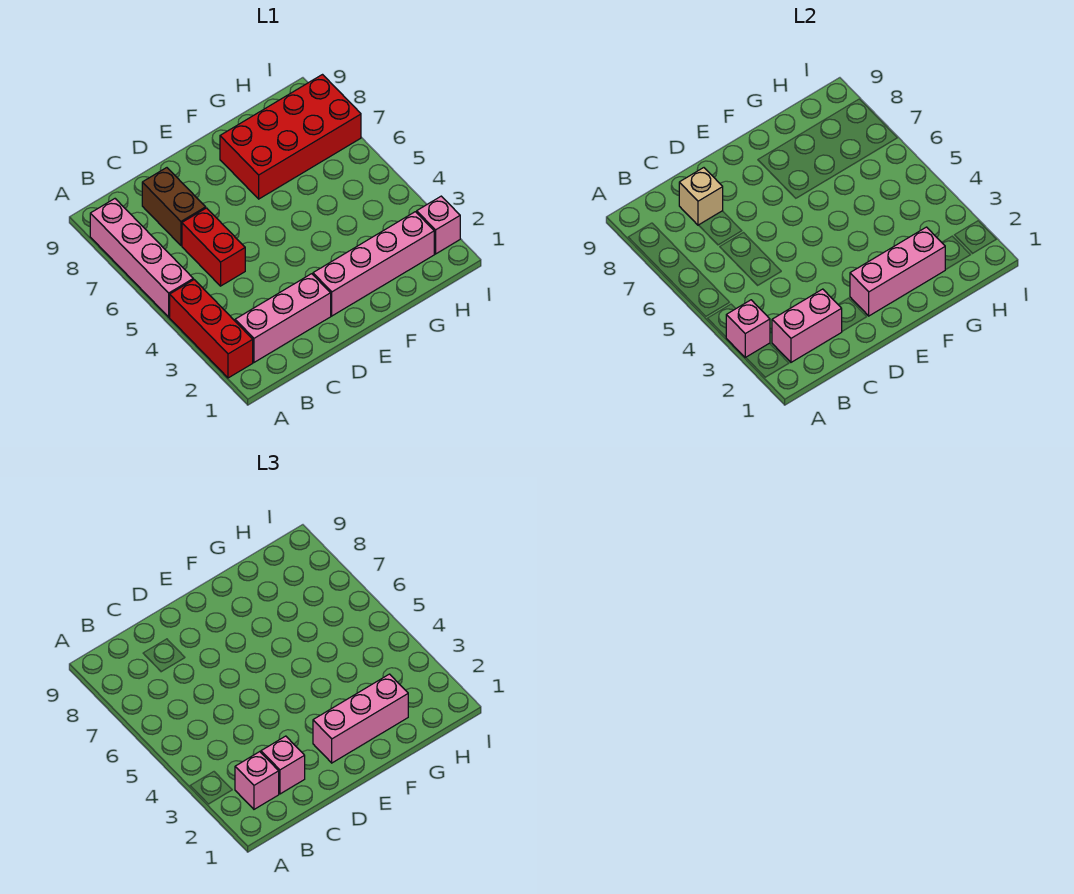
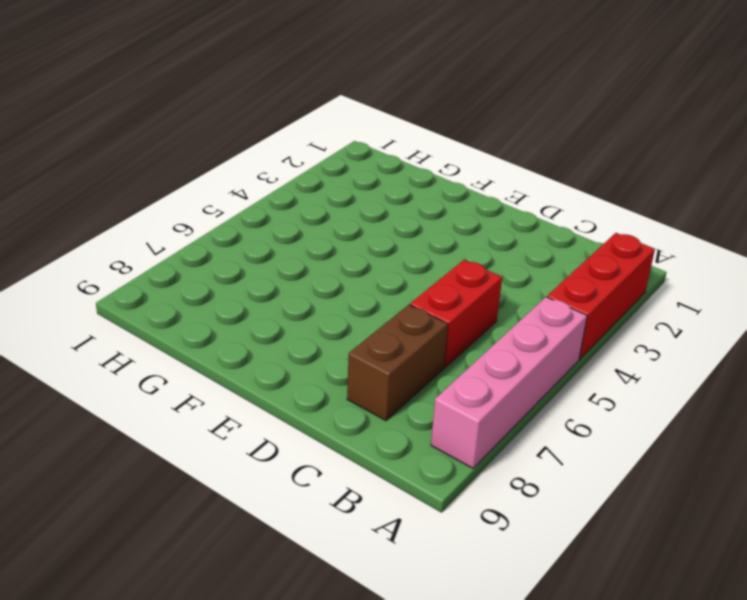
none -> pink brick B2:D2 level 1
none -> pink brick E2:H2 level 1
none -> red brick F7:I8 level 1

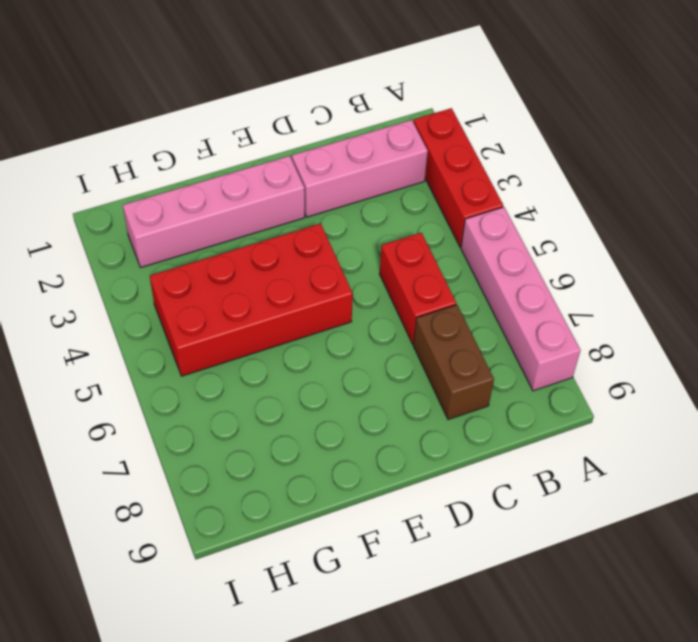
red brick E4:H5 level 1 -> red brick F7:I8 level 1
none -> pink brick I2 level 1
none -> pink brick A3 level 2
none -> pink brick B2:C2 level 2

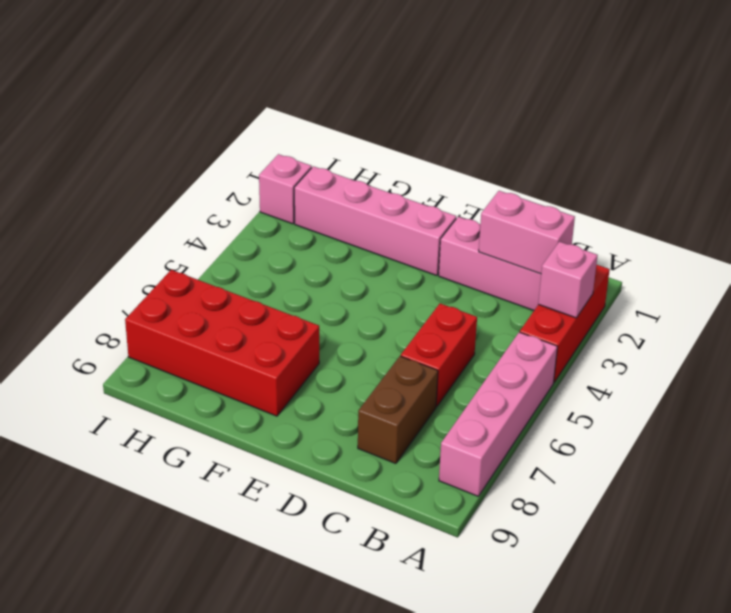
none -> tan brick C8 level 2
none -> pink brick E2:G2 level 2
none -> pink brick B2 level 3

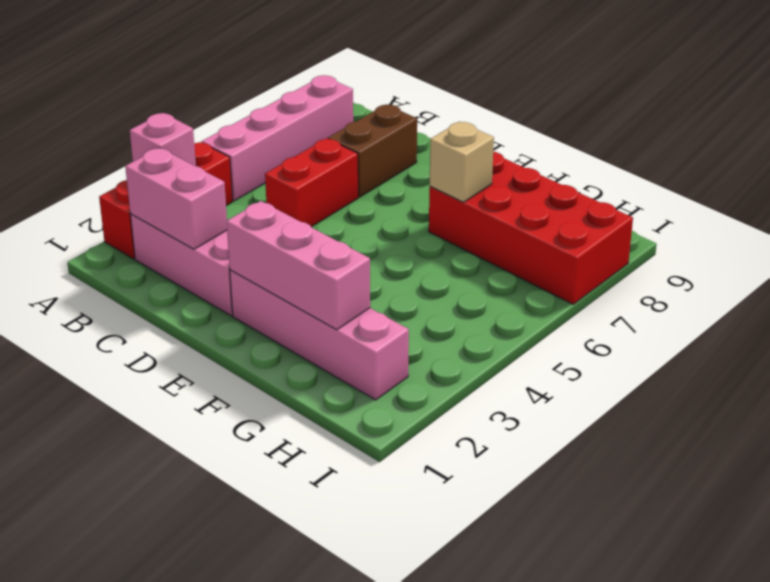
tan brick F7 level 2 -> tan brick C8 level 2
none -> pink brick I2 level 1
none -> pink brick B2 level 3
none -> pink brick C2 level 3

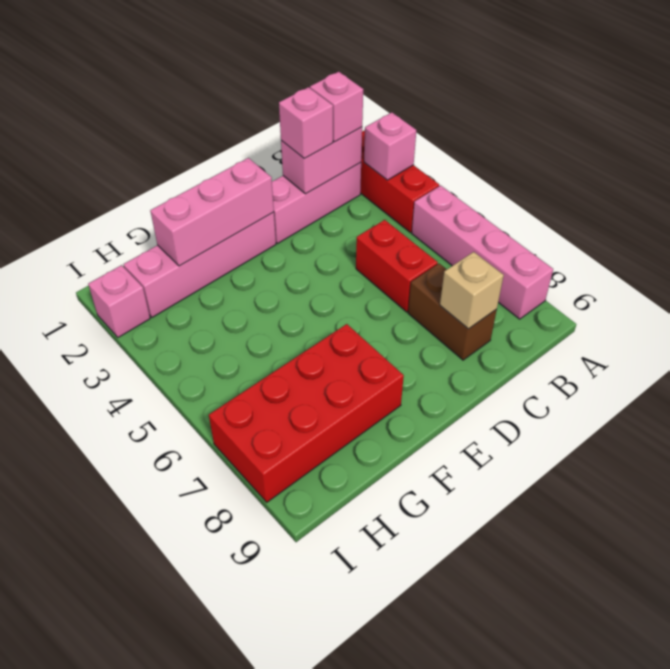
none -> pink brick E2:G2 level 3

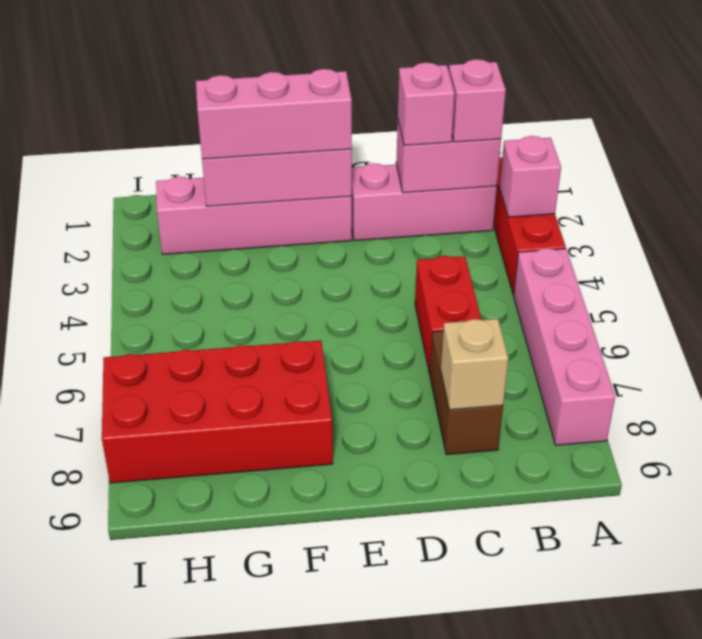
none -> pink brick I2 level 1

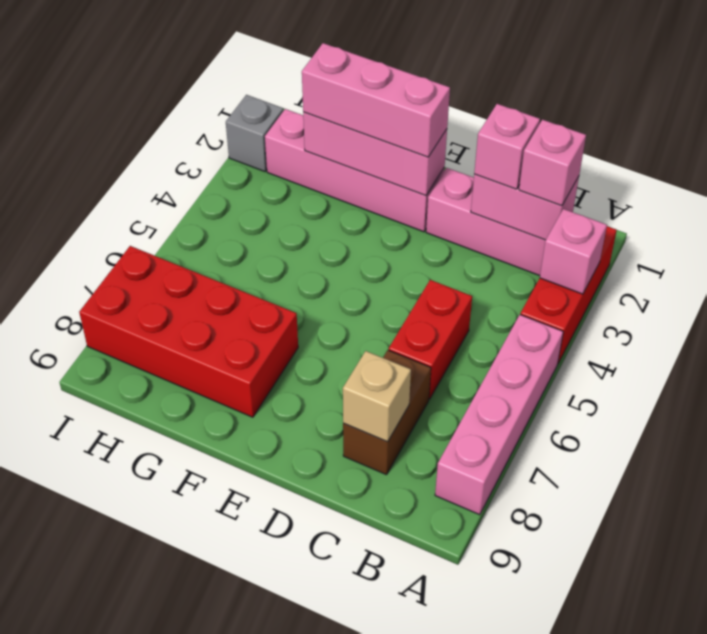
grey brick I2 level 1 -> pink brick I2 level 1

